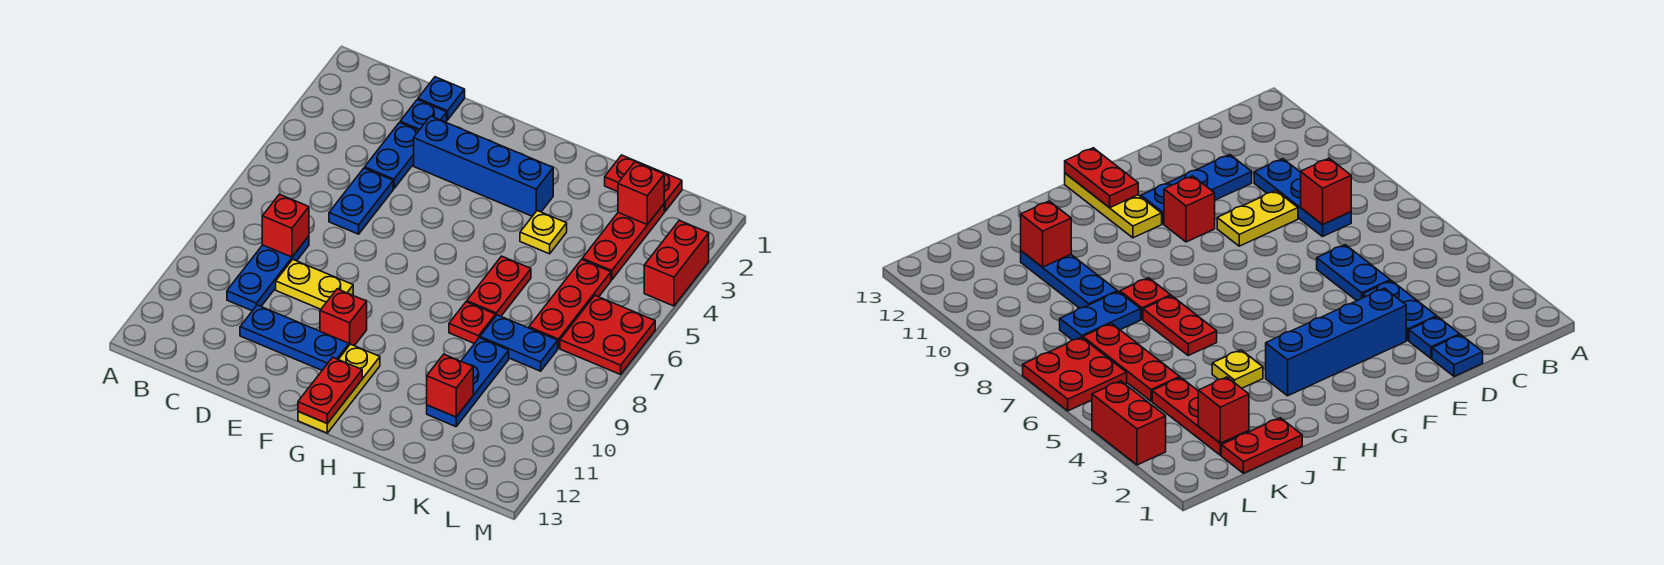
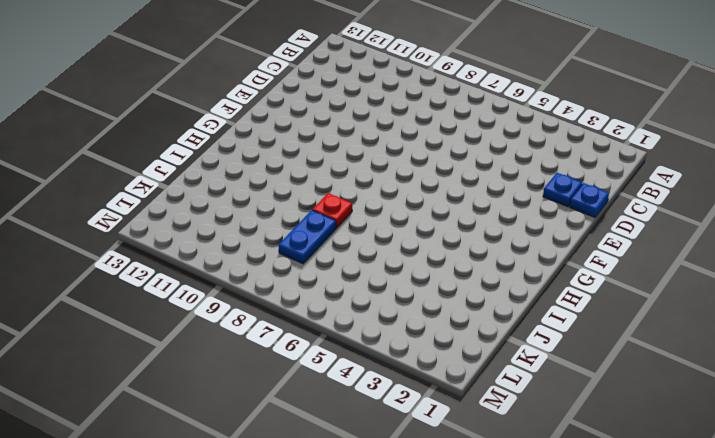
none -> blue plate C8:C10 level 1
none -> blue plate D3:D4 level 1
none -> blue plate D5:D6 level 1

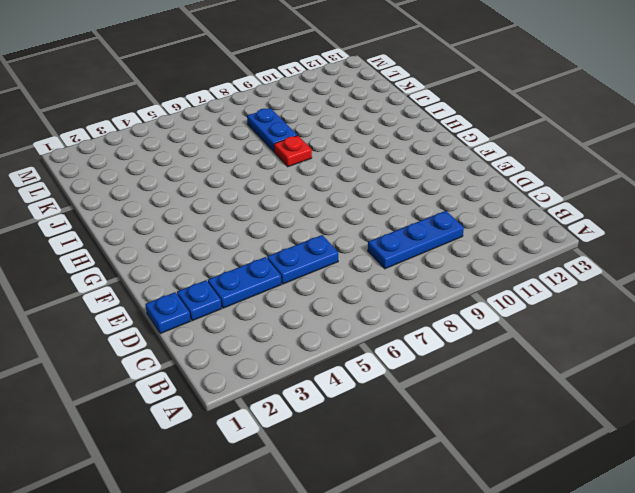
none -> yellow plate D9:E9 level 1
none -> blue plate D11:F11 level 1
none -> blue brick E3:H3 level 1

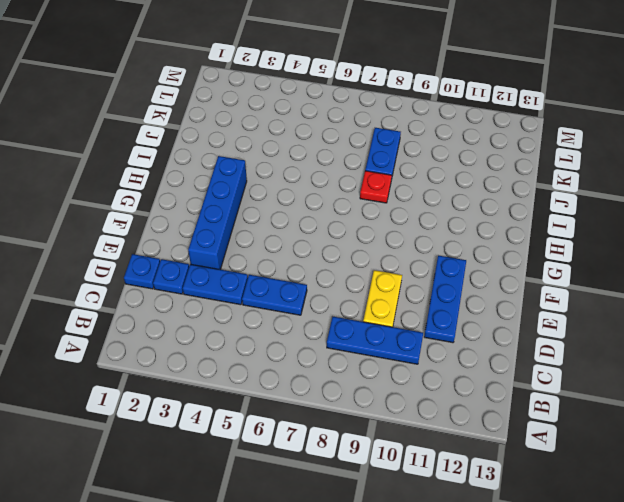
none -> red brick F10 level 1
none -> yellow plate G11:G13 level 1
none -> yellow plate I4 level 1

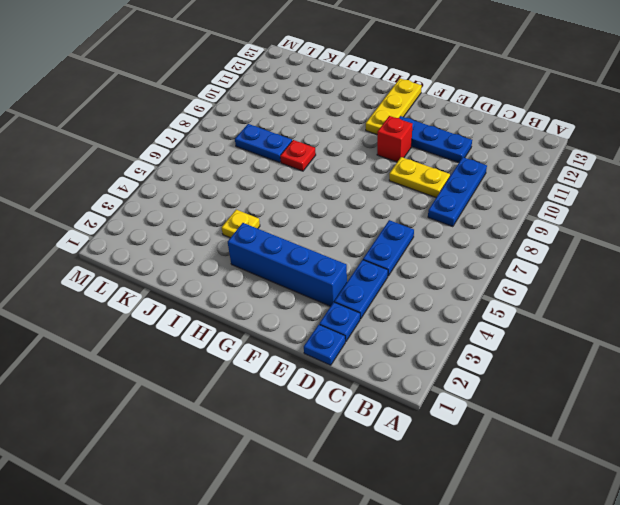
none -> red plate I6:I7 level 1
none -> red plate J1:K1 level 1
none -> blue plate J9:J11 level 1

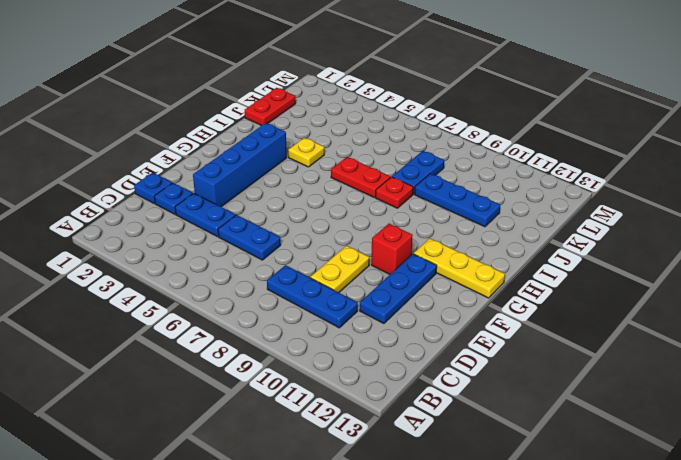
none -> red plate K2:K4 level 1
none -> red plate K5:K7 level 1
none -> red plate L6:M7 level 1

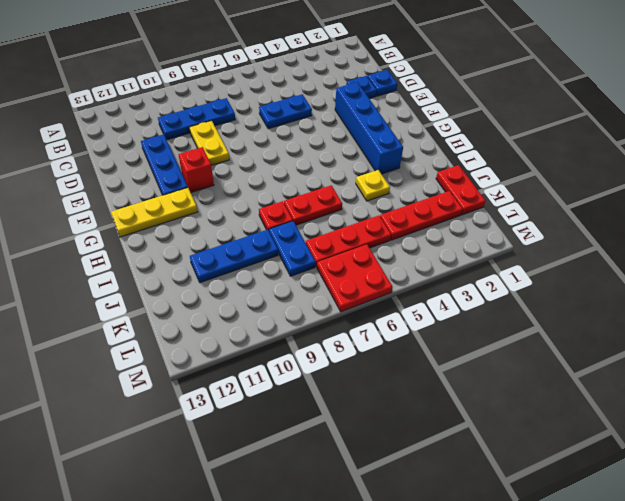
none -> blue plate D3:D4 level 1
none -> red brick M3:M4 level 1
none -> red brick C8 level 2

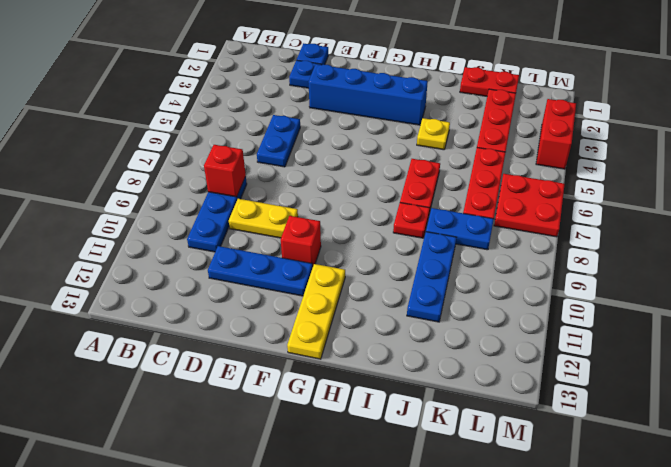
none -> blue plate D3:D4 level 1
none -> red plate G12:G13 level 2
none -> red brick J11 level 2

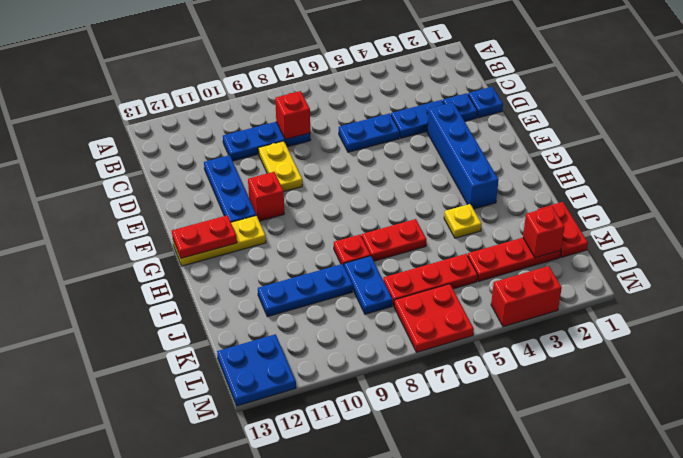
blue plate L12:M13 level 1 -> none
none -> red brick J11 level 2

